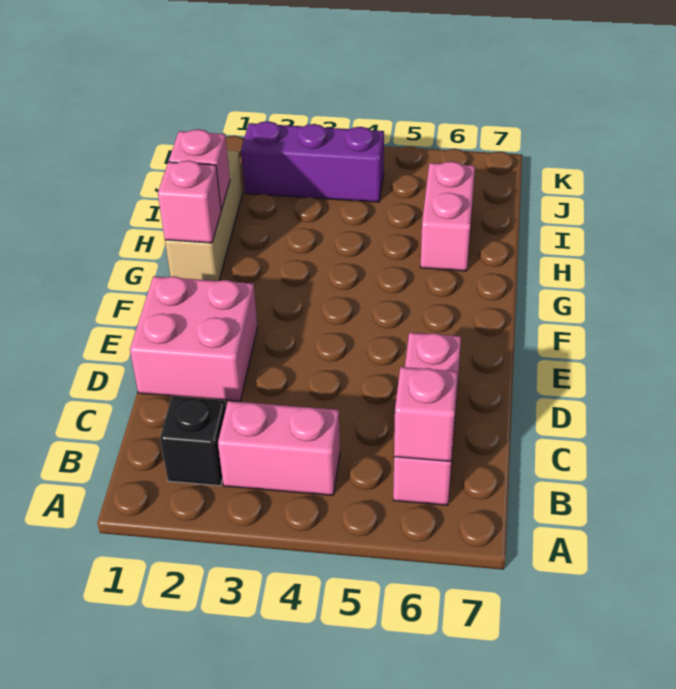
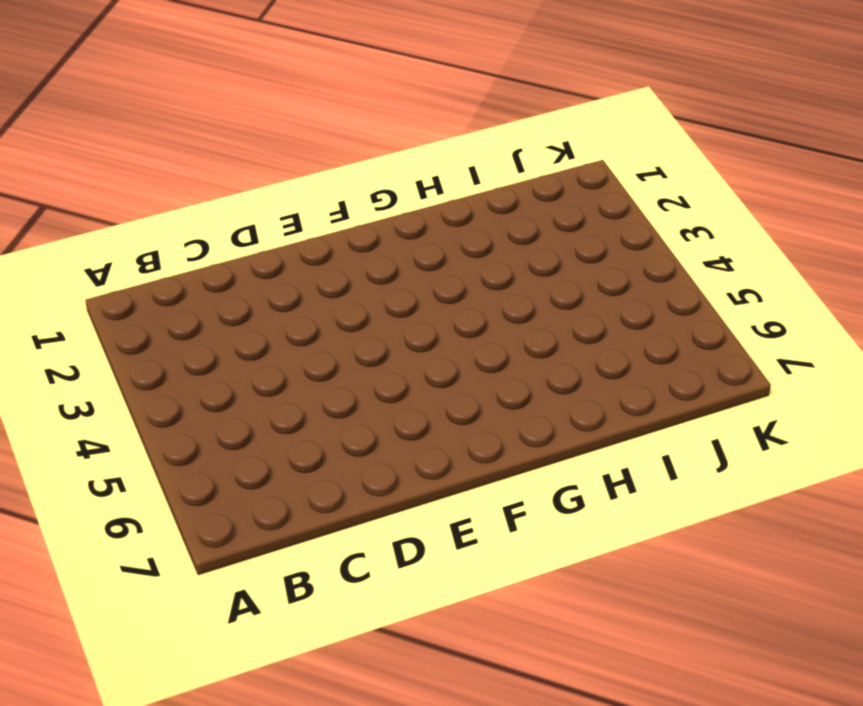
none -> black brick B2 level 1
none -> pink brick B3:B4 level 1

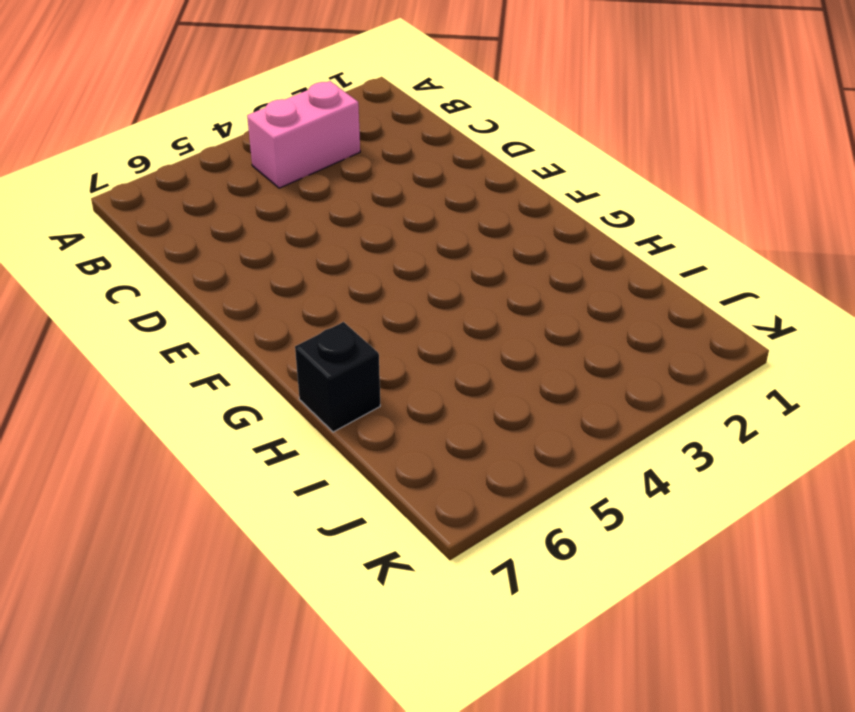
black brick H7 level 1 -> black brick B2 level 1
none -> pink brick B6:D6 level 1
none -> pink brick D1:E2 level 1

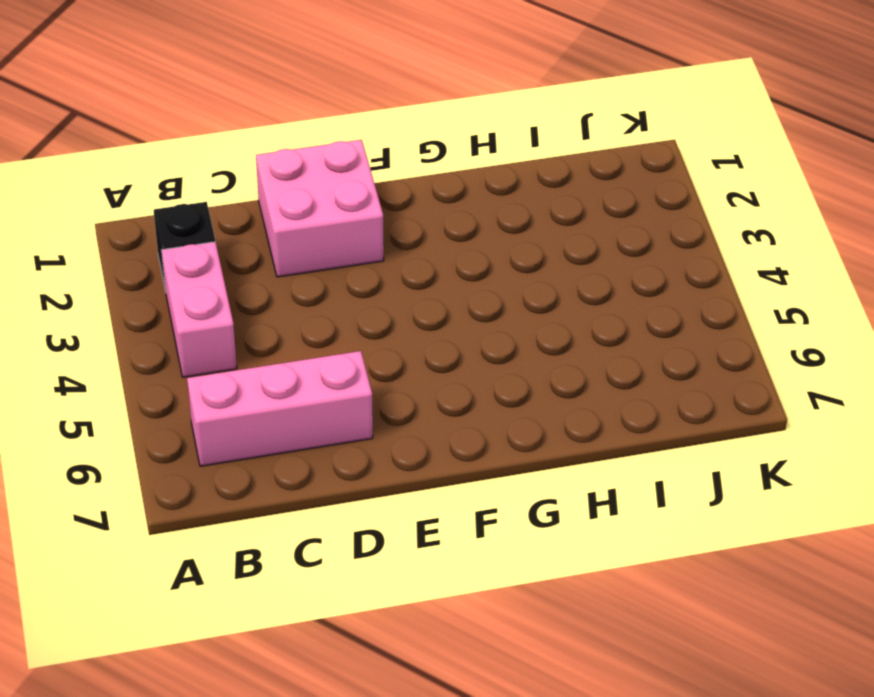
none -> tan brick G1:I1 level 1
none -> pink brick H6:I6 level 1

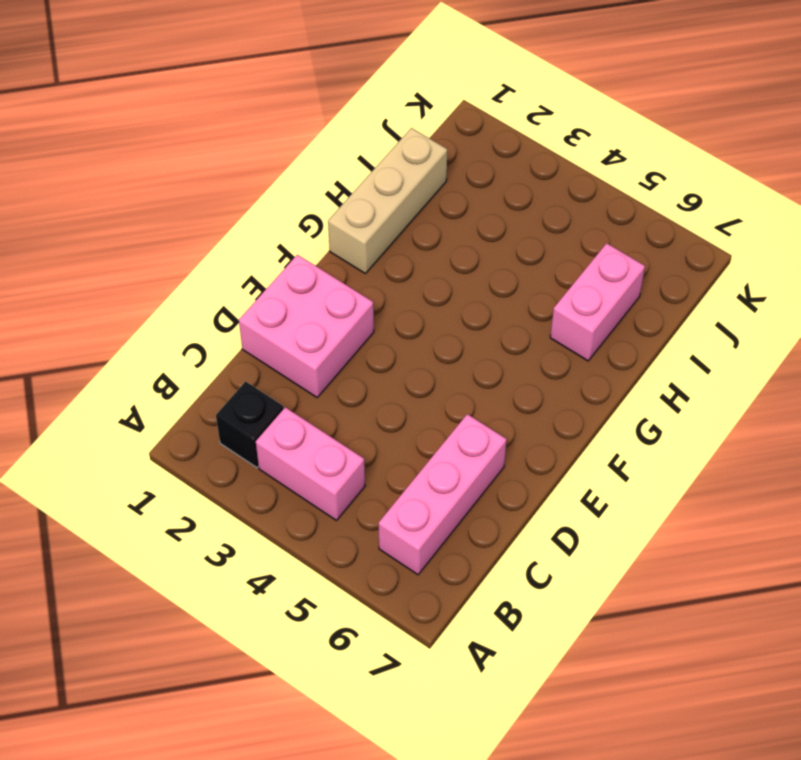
none -> purple brick J2:J4 level 1
none -> pink brick B6 level 2

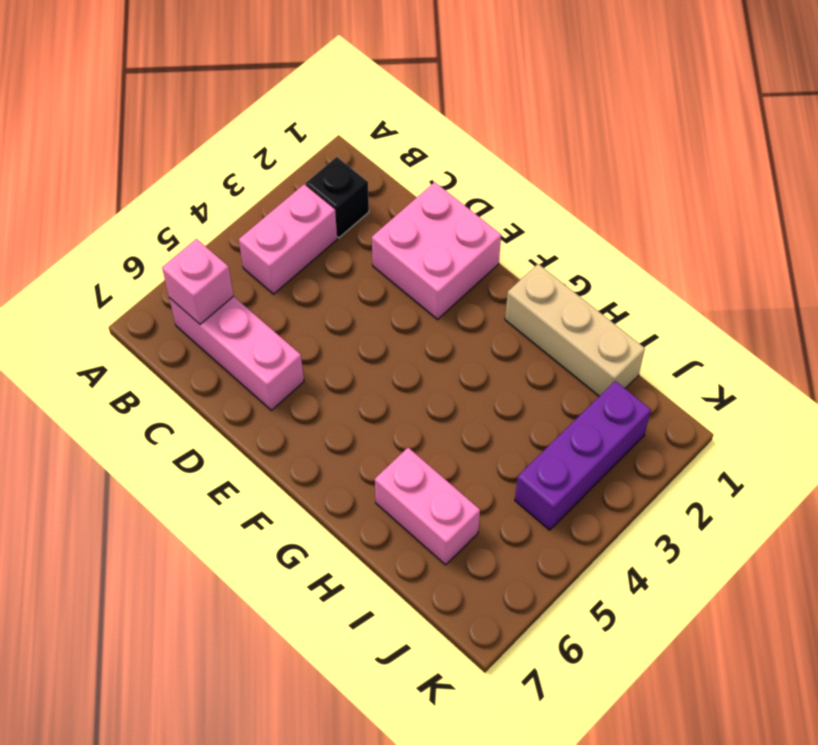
none -> pink brick G1 level 2
none -> pink brick H1 level 2

